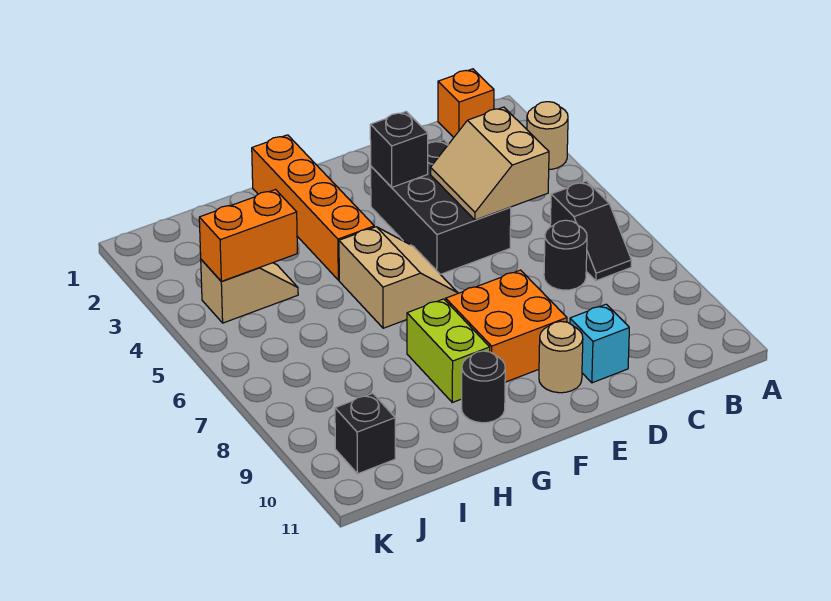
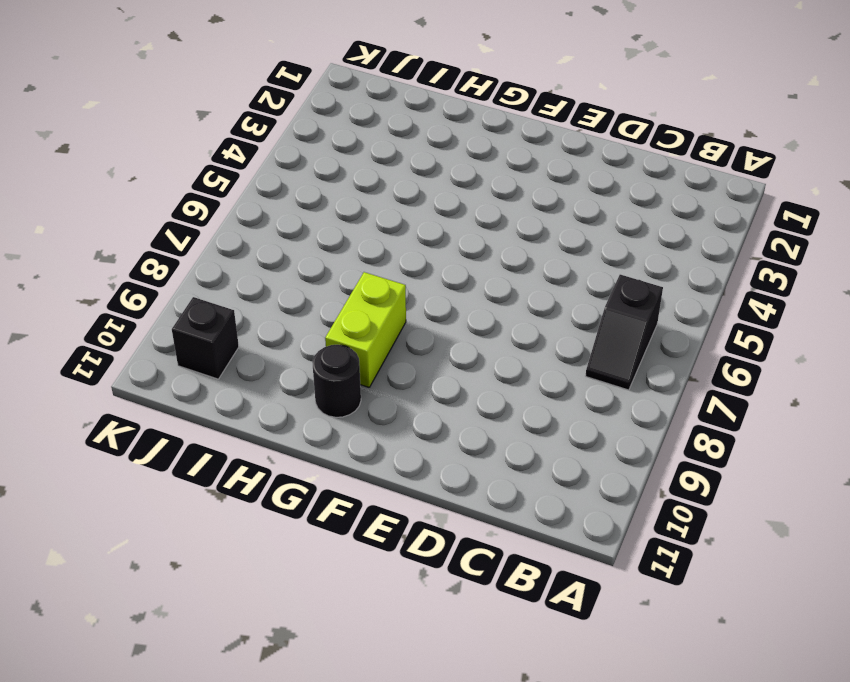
none -> tan round brick A3 level 1
none -> orange brick B1 level 1
none -> black round brick C7 level 1

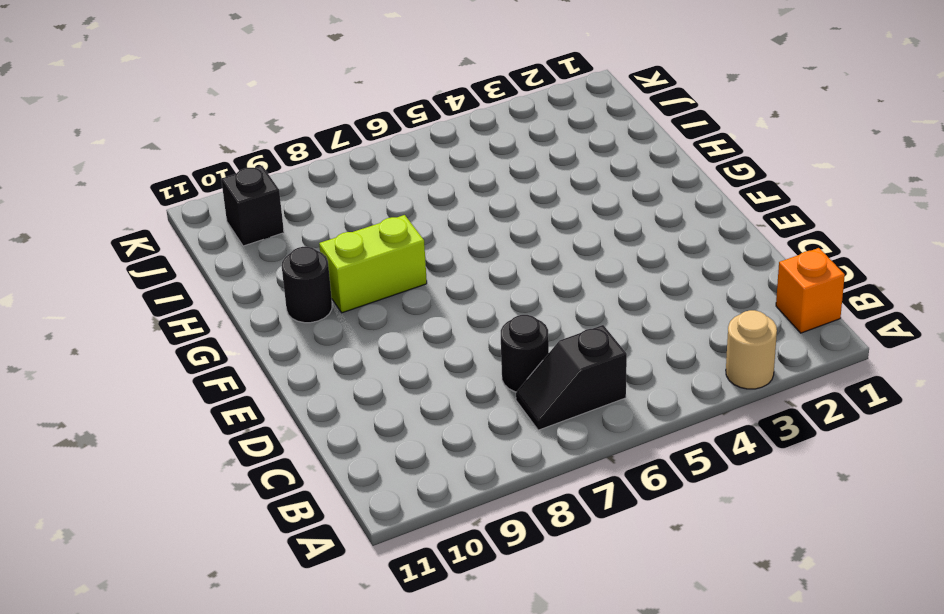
none -> black brick D3:E5 level 1
none -> cyan brick D10 level 1
none -> orange brick E8:F9 level 1

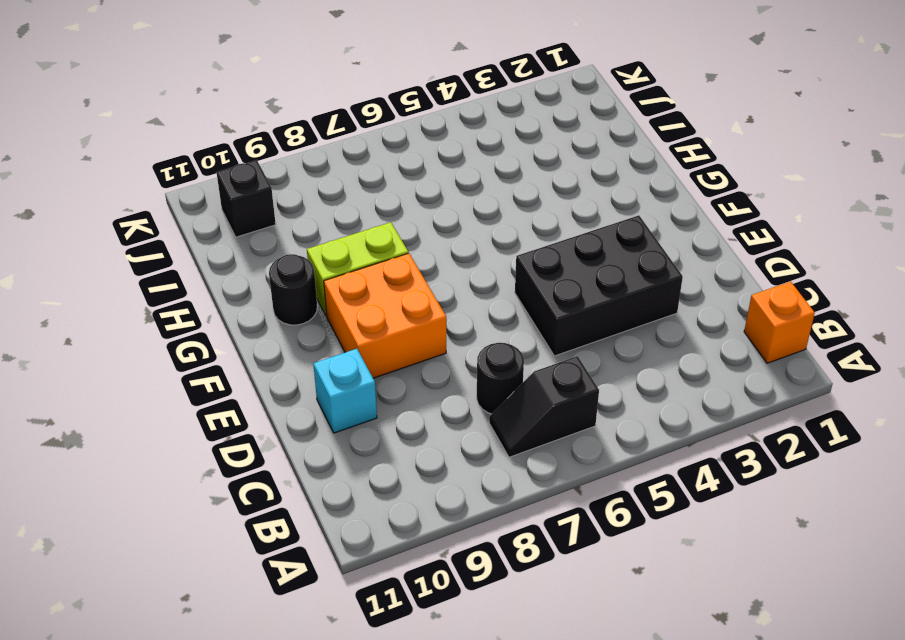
none -> tan round brick A3 level 1
none -> tan round brick E10 level 1
none -> tan slope F5:G6 level 1 top G

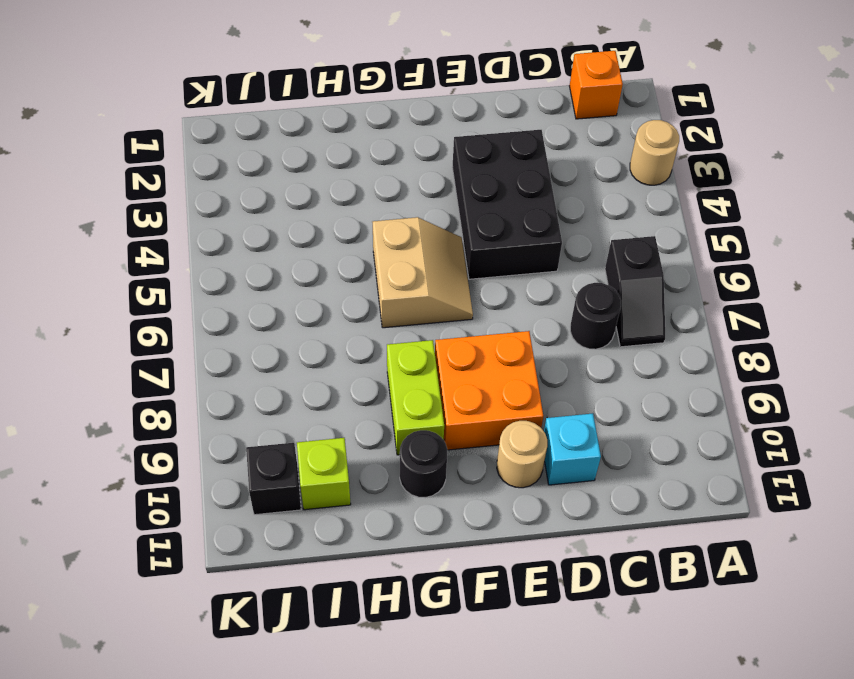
lime brick I10 level 1 -> none
none -> orange brick G1:G4 level 1
none -> tan slope I4:J4 level 1 top J
none -> tan slope C4:D5 level 2 top C

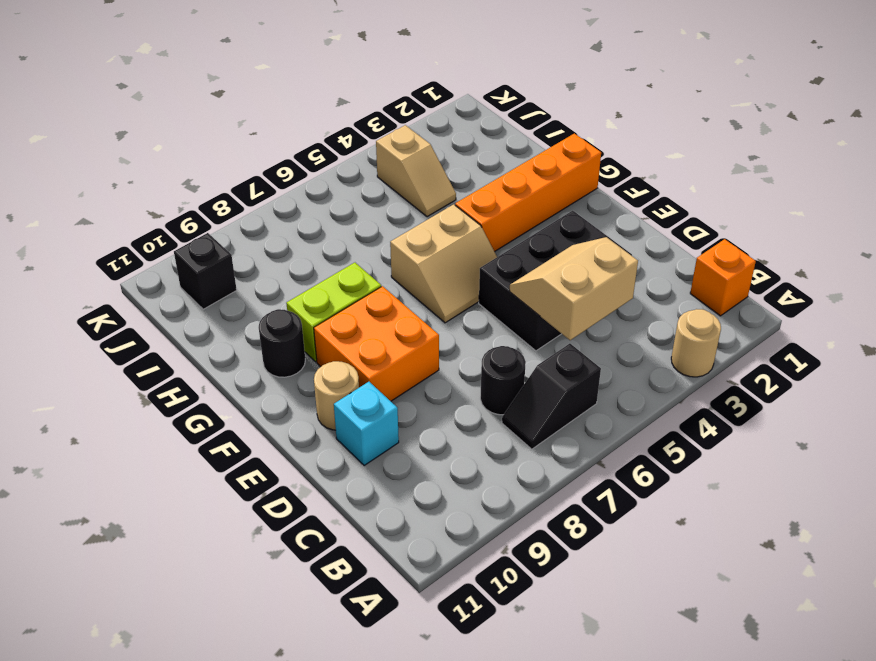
none -> black brick E3 level 2
none -> orange brick I4:J4 level 2

